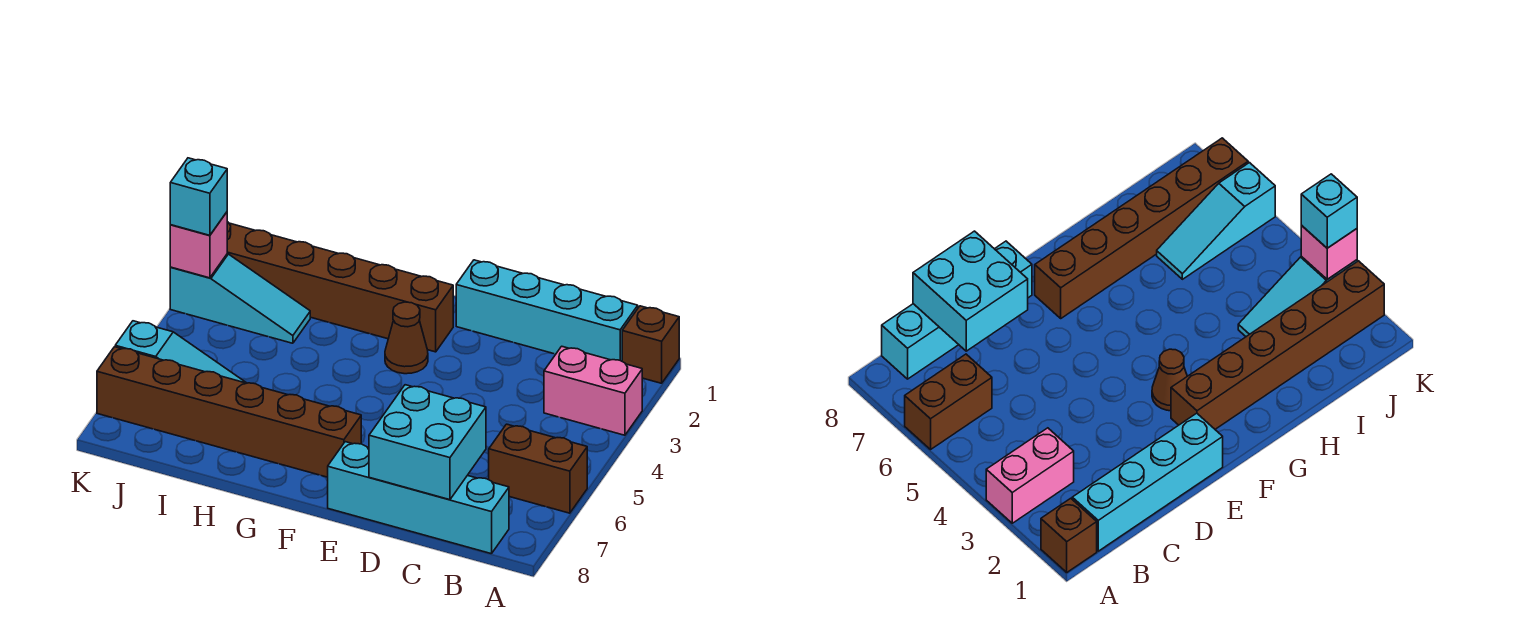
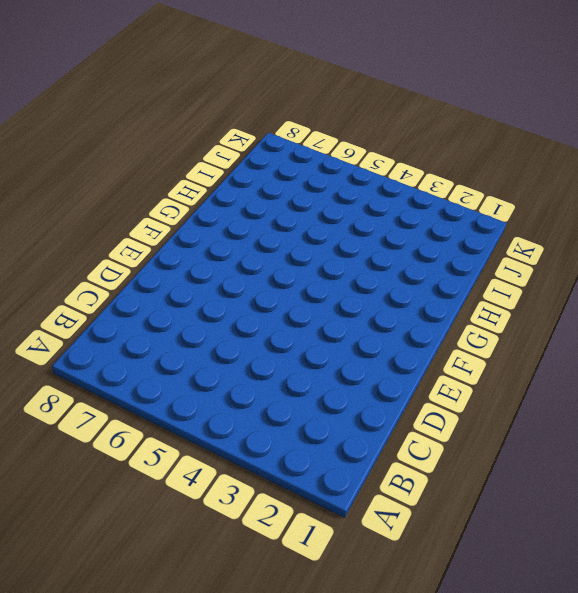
none -> brown brick A1 level 1
none -> pink brick A3:B3 level 1
none -> brown brick A6:B6 level 1

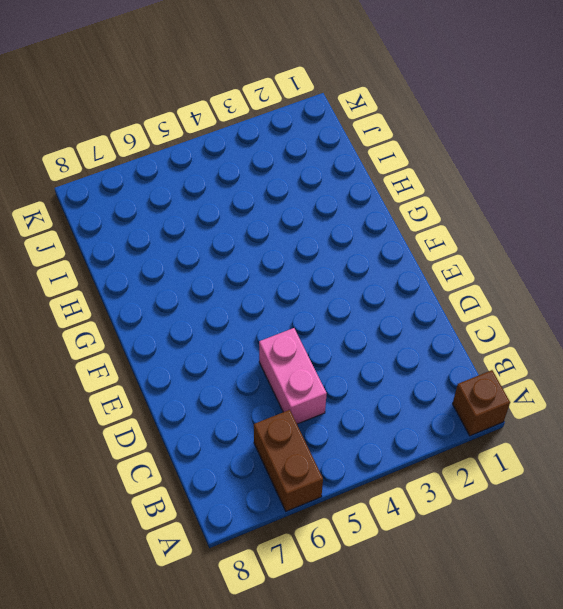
pink brick C5:D5 level 1 -> pink brick A3:B3 level 1
none -> cyan brick B1:E1 level 1
none -> cyan brick B8:E8 level 1
none -> brown brick F2:K2 level 1

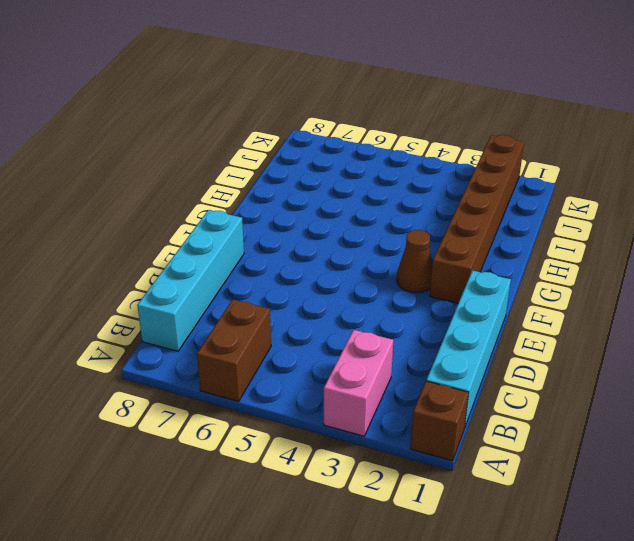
none -> brown brick F7:K7 level 1
none -> cyan slope I3:K3 level 1 top K
none -> cyan slope I6:K6 level 1 top K

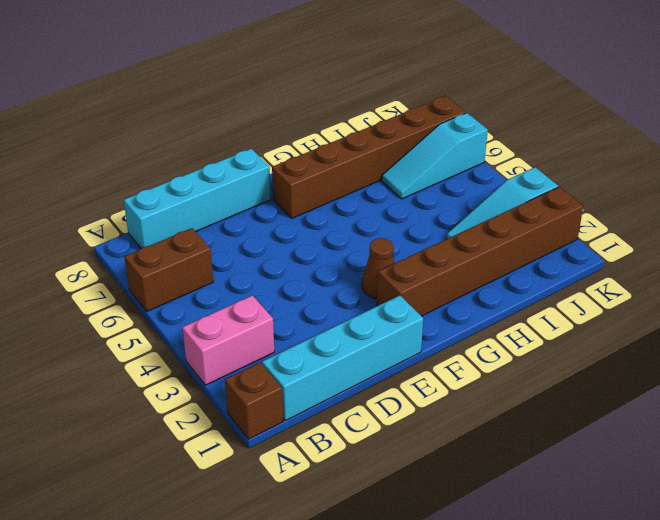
none -> cyan brick C7:D8 level 2
none -> pink brick K3 level 2
none -> cyan brick K3 level 3

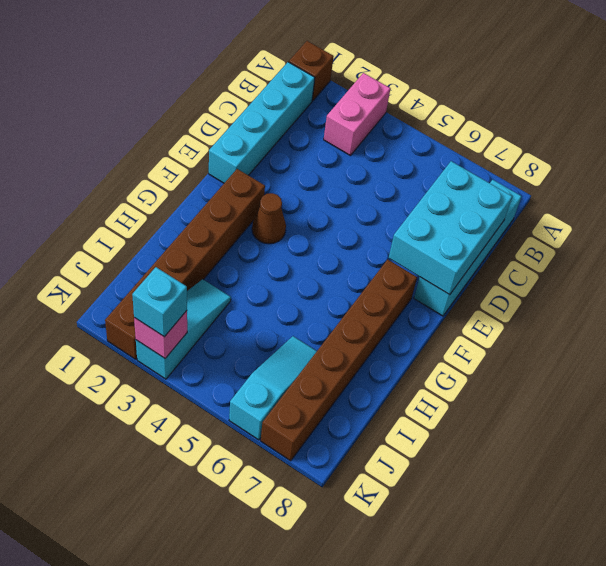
cyan brick C7:E8 level 2 -> cyan brick C7:D8 level 2
none -> brown brick A6:B6 level 1

